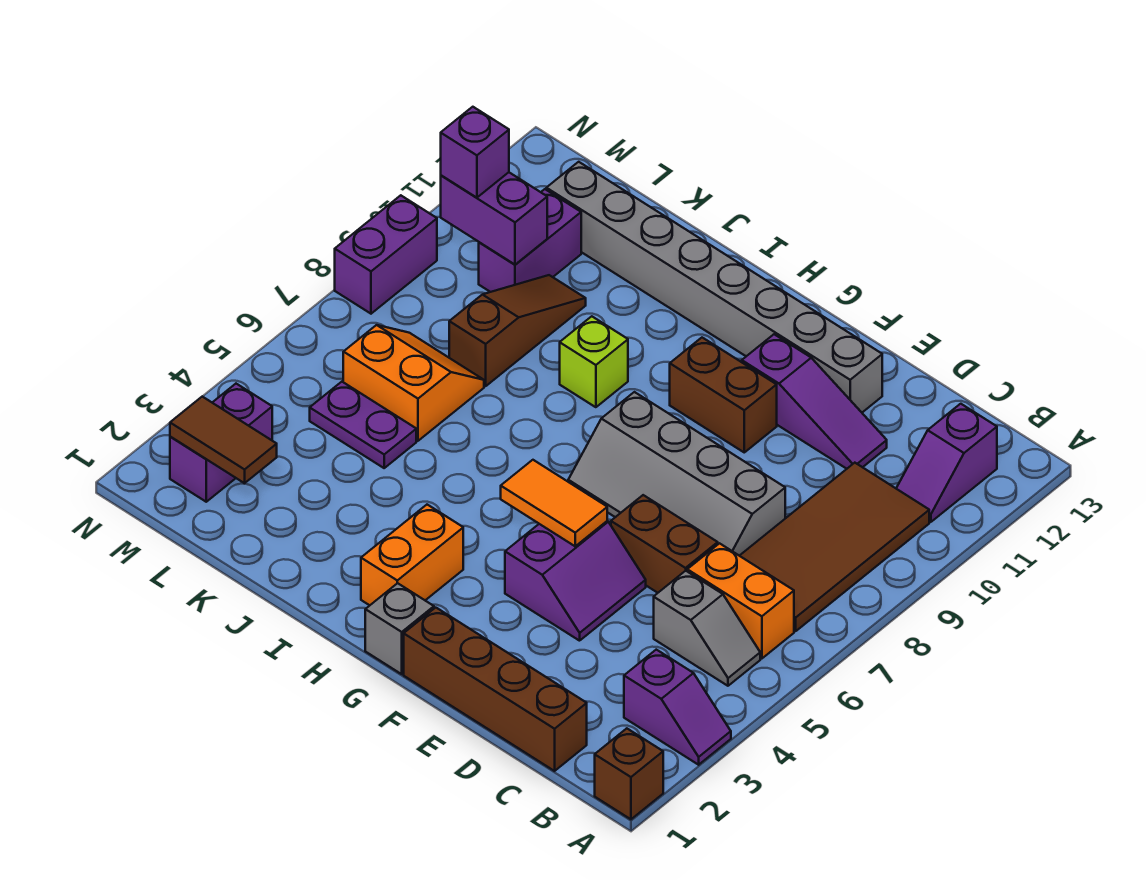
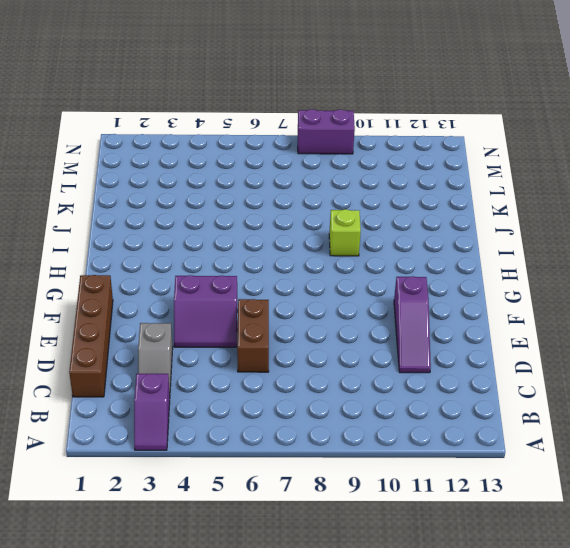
grey slope C3:D3 level 1 top D -> grey slope B5:C5 level 1 top C
none -> brown brick A1 level 1
none -> orange brick B6:C6 level 1
none -> brown tile B7:C10 level 1

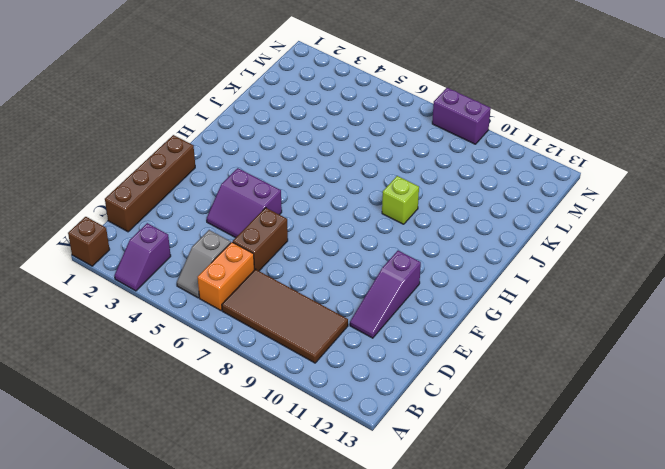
none -> purple slope B11:B12 level 1 top 12
none -> grey slope D7:G8 level 1 top 8
none -> grey brick E12:L12 level 1

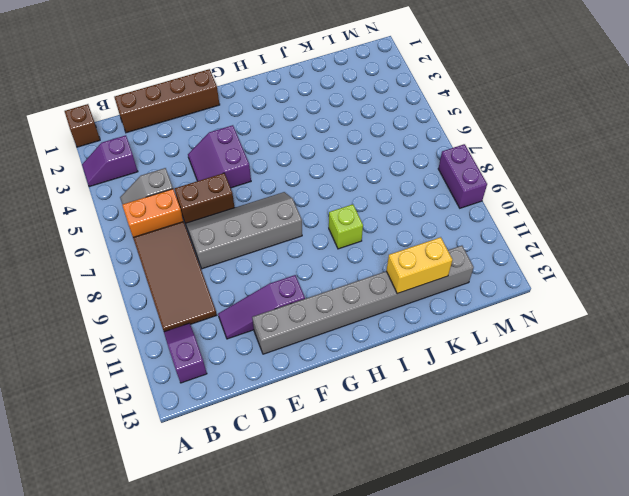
yellow brick J12:K12 level 2 -> none
none -> brown brick F10:G10 level 1
none -> grey brick G1 level 1
none -> orange brick H2:H3 level 1

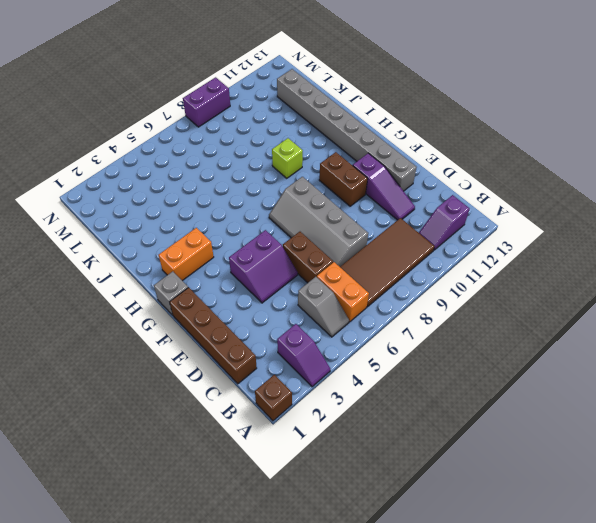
none -> purple plate K5:L5 level 1
none -> orange slope K6:L7 level 1 top 6
none -> brown slope K8:K10 level 1 top 8

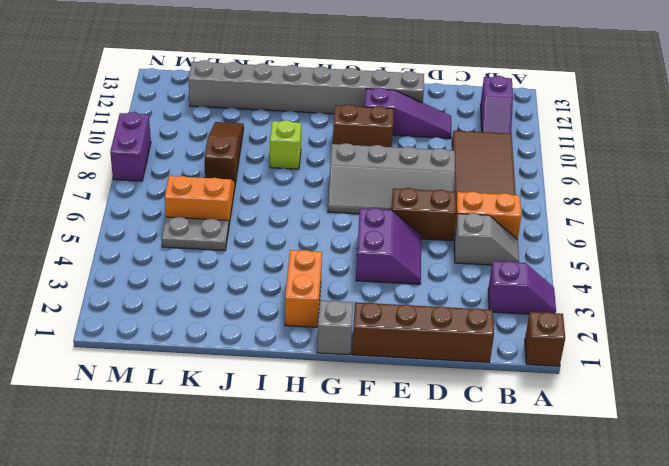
grey plate K5:L5 level 1 -> purple plate K5:L5 level 1
none -> purple brick L10:L11 level 1
none -> purple brick M2:M3 level 1
none -> orange tile F5:G5 level 2

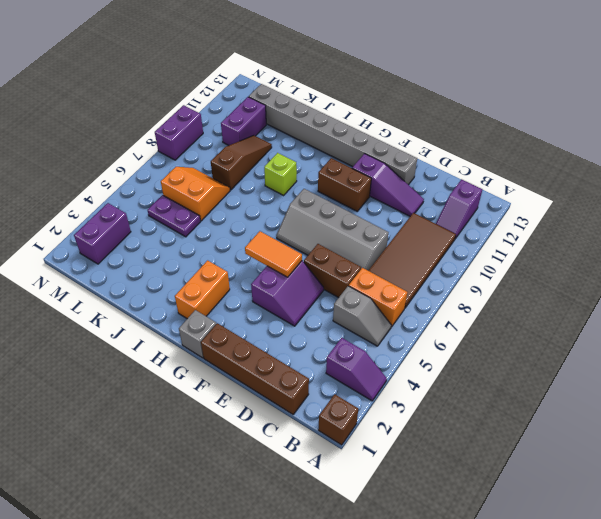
none -> brown tile L2:M2 level 2
none -> purple brick L10:M10 level 2
none -> purple brick M10 level 3

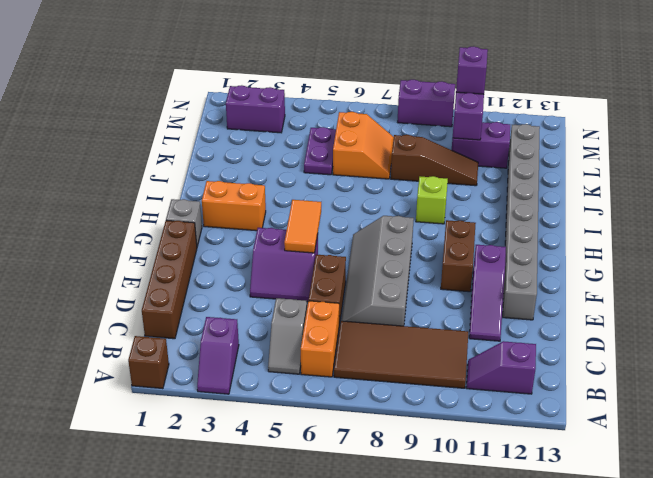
none -> brown tile L2:M2 level 2

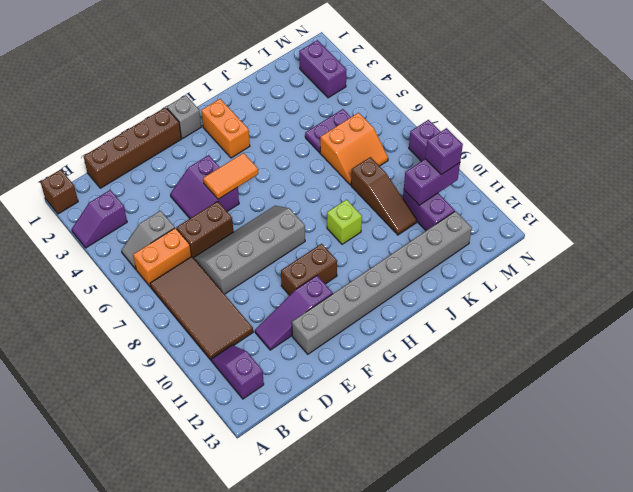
none -> brown tile L2:M2 level 2

